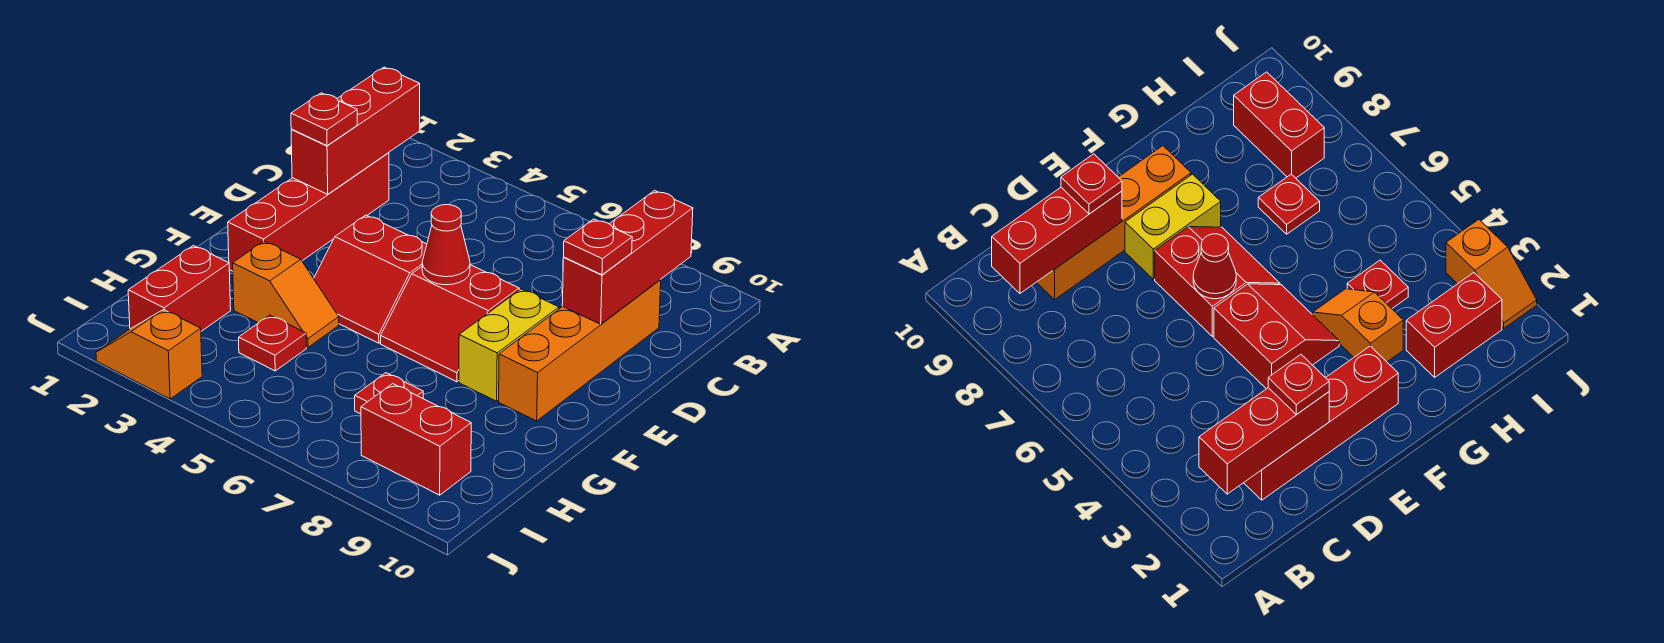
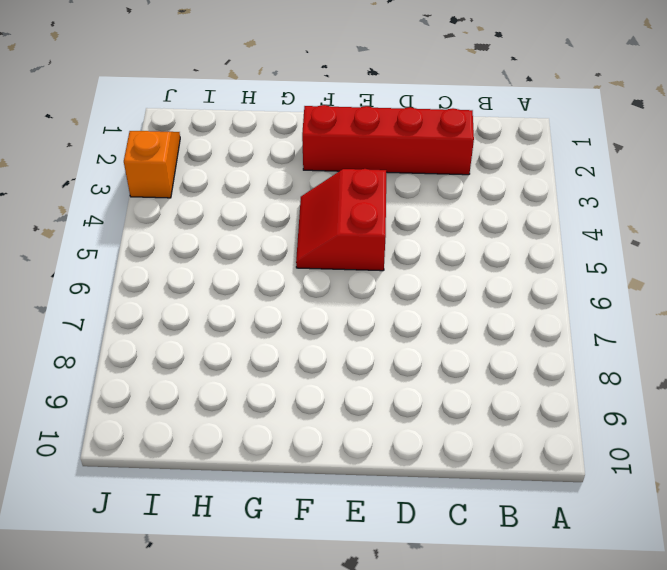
none -> orange brick C9:F9 level 1
none -> red slope E6:F7 level 1 top E
none -> yellow brick E8:F8 level 1

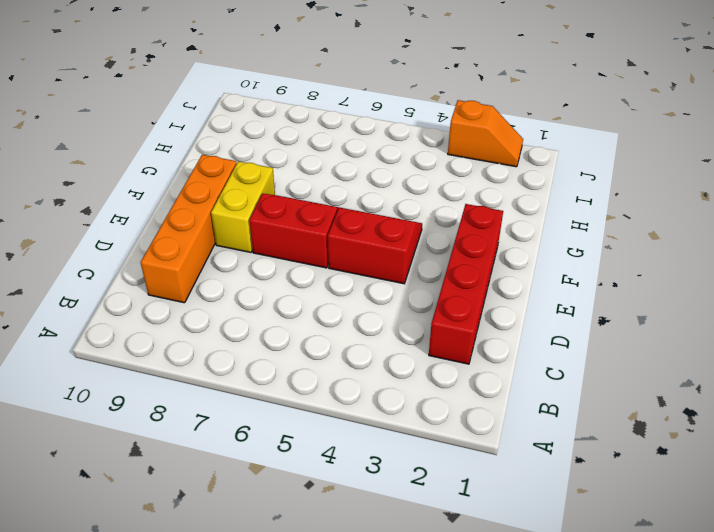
none -> orange slope G3:G4 level 1 top 3
none -> red brick H2:I2 level 1
none -> red plate H4 level 1

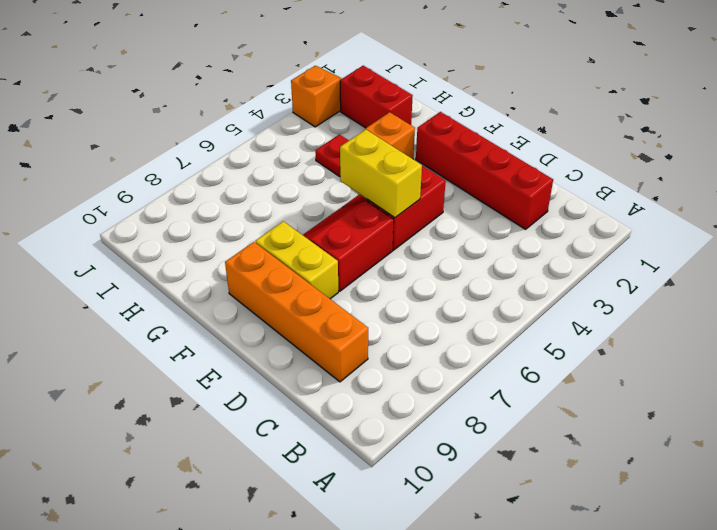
yellow brick E5:F5 level 2 -> none
none -> red plate H7 level 1
none -> red brick I8:I9 level 1
none -> red brick B2:D2 level 2

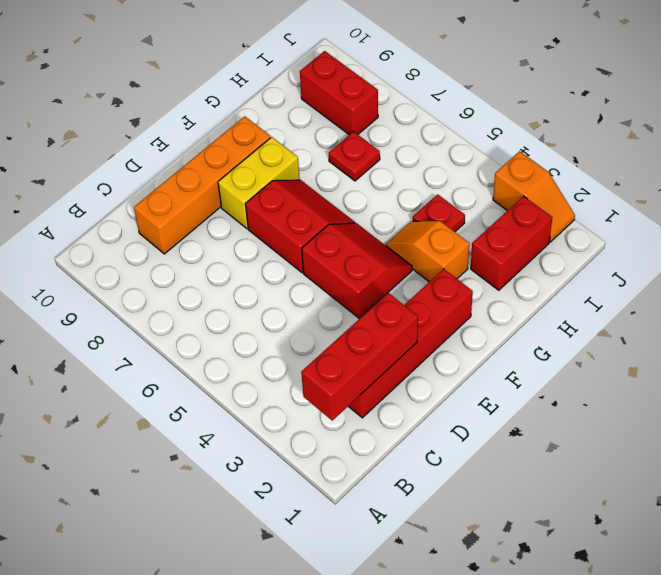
none -> red brick B9:D9 level 2
none -> red cone E6 level 2
none -> red plate D2 level 3

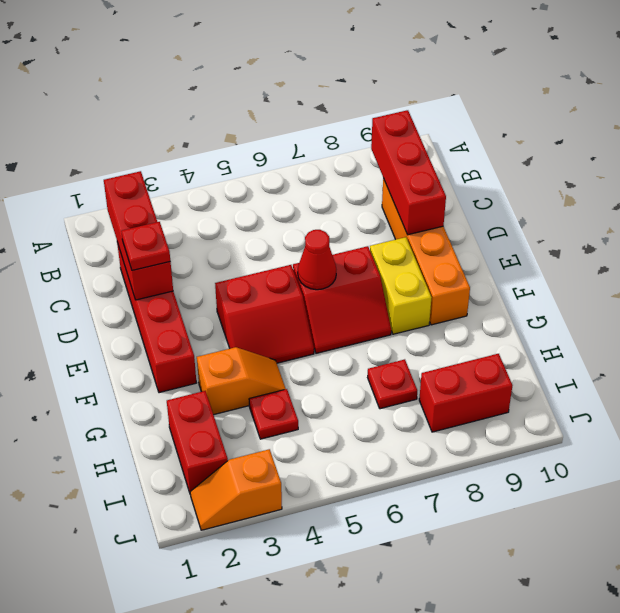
none -> red plate D9 level 3

